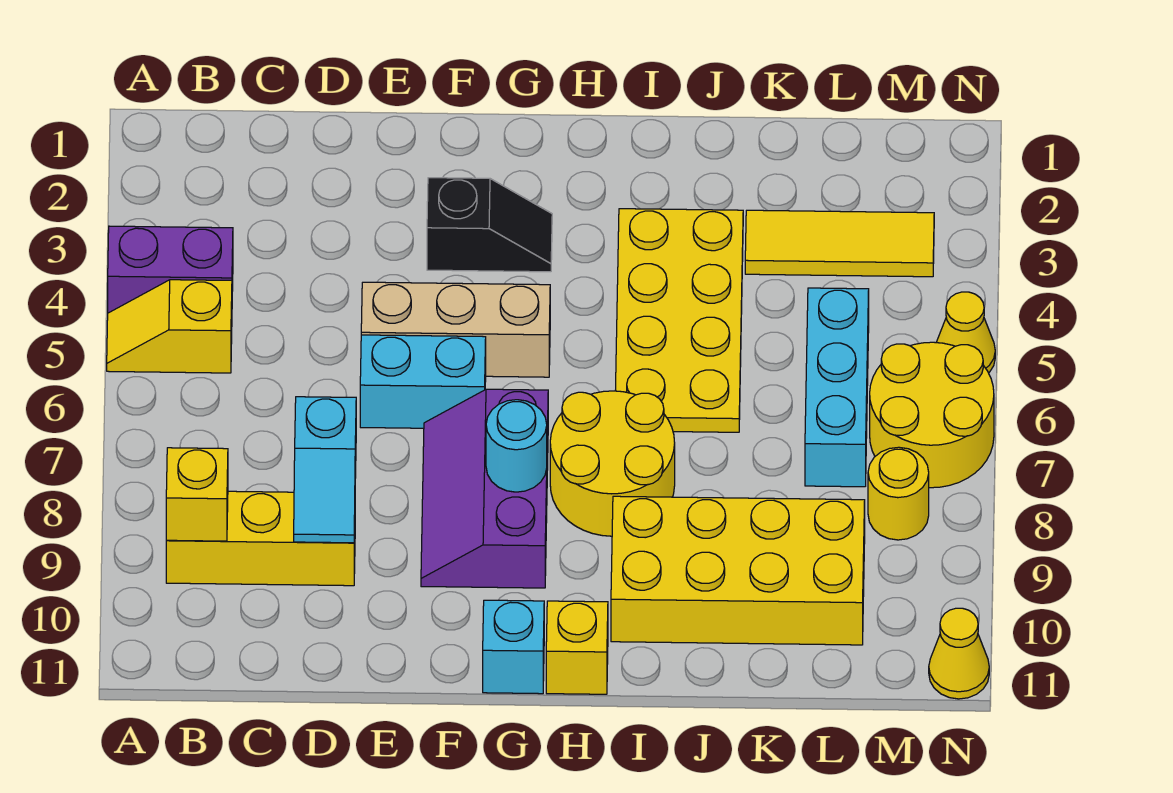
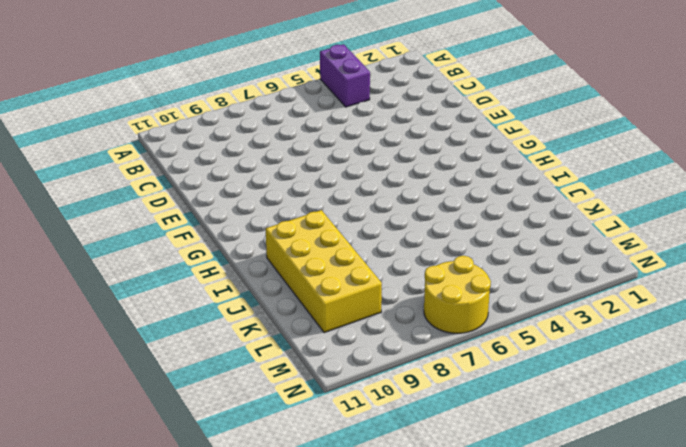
none -> yellow slope A5:B5 level 1 top B
none -> yellow brick B9:D9 level 1
none -> tan brick E5:G5 level 1

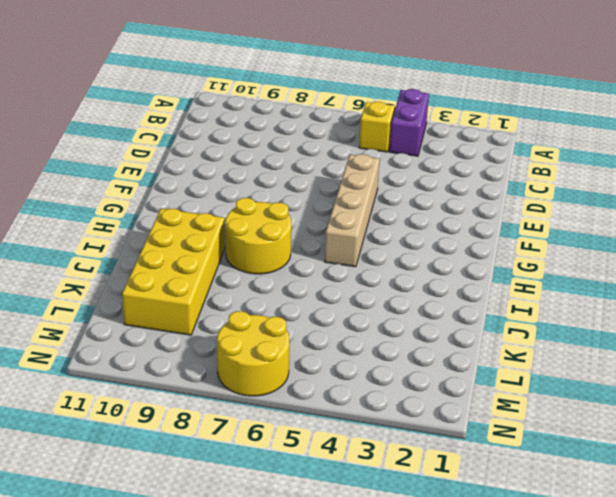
tan brick E5:H5 level 1 -> tan brick E5:G5 level 1
none -> yellow brick B9:D9 level 1
none -> cyan brick E6:F6 level 1
none -> black slope F3:G3 level 1 top F

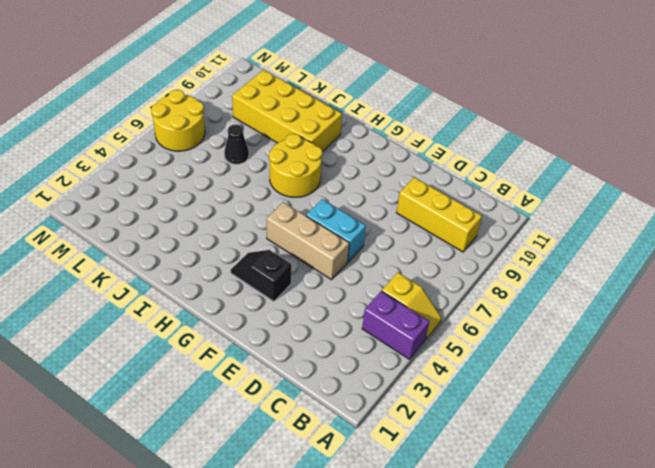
black cone K7 level 1 -> none
none -> purple slope F7:G9 level 1 top G
none -> cyan brick G11 level 1
none -> yellow brick H11 level 1

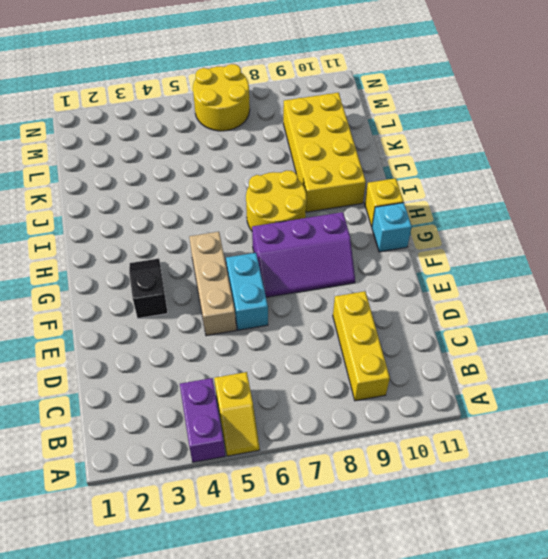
none -> yellow plate I3:J6 level 1
none -> yellow tile K3:M3 level 1
none -> cyan brick L5:L7 level 1

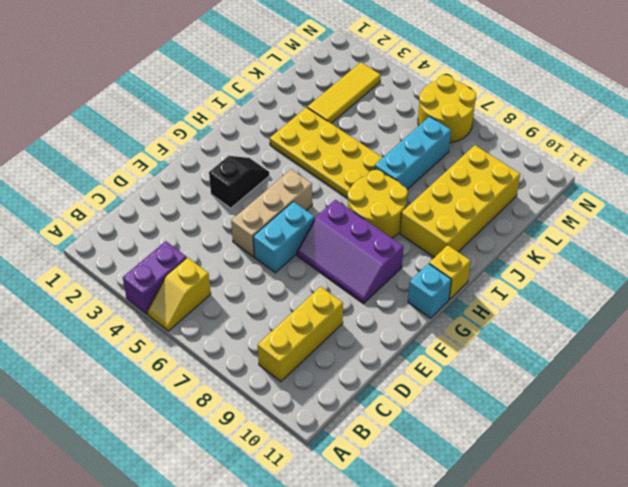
cyan brick J7:L7 level 1 -> cyan brick L5:L7 level 1
none -> yellow round brick M8 level 1
none -> yellow cone N5 level 1
none -> yellow cone N11 level 1

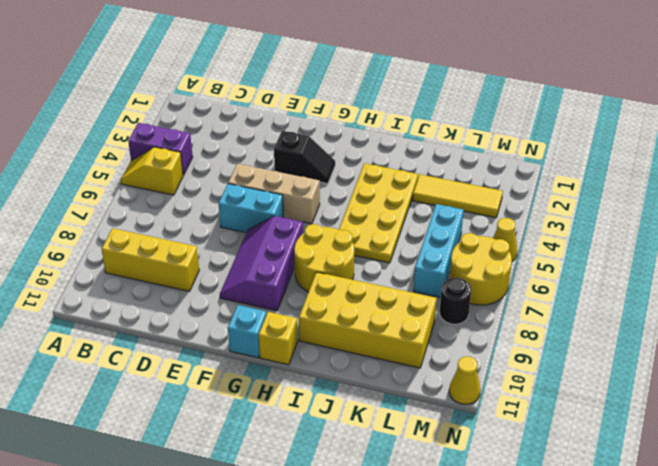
black round brick M8 level 1 -> yellow round brick M8 level 1
none -> yellow brick B9 level 2
none -> cyan slope D8:D9 level 2 top 8
none -> cyan round brick G8 level 2

